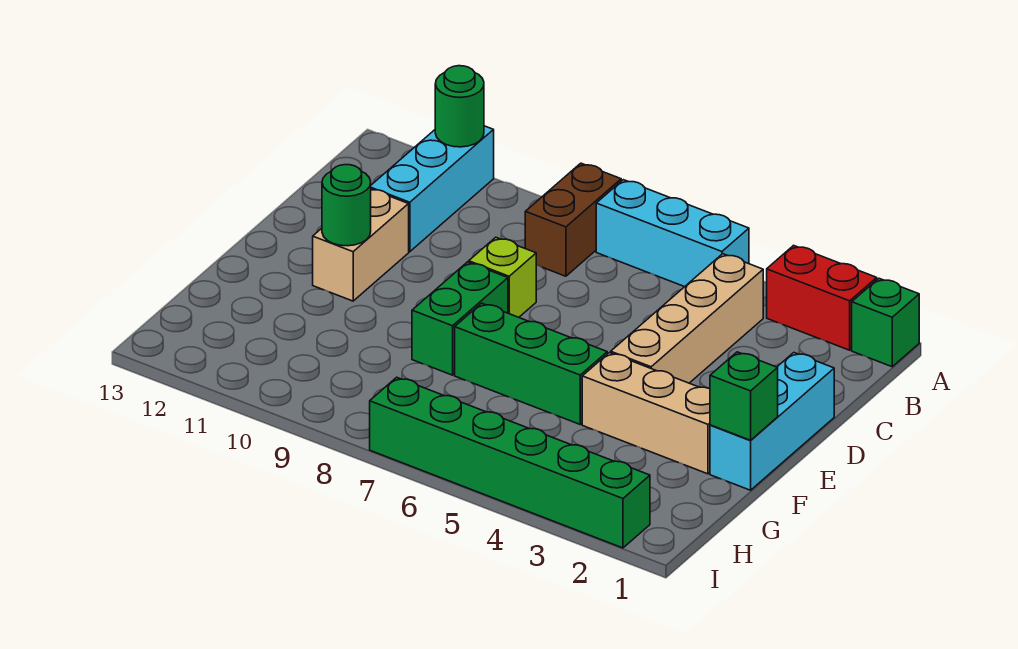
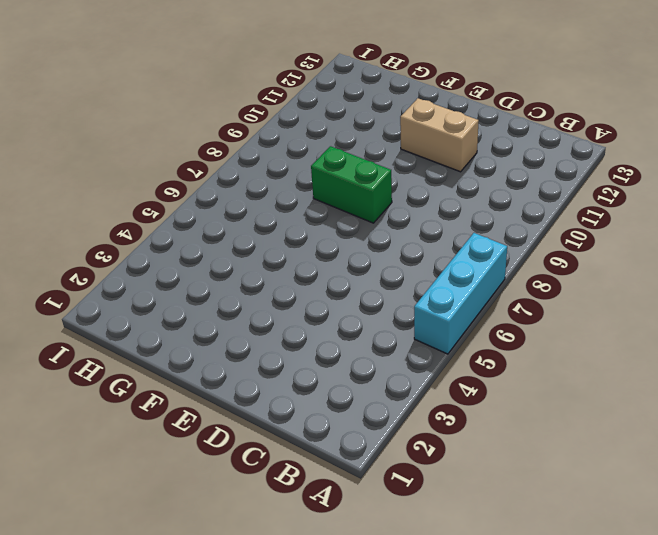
none -> green brick A1 level 1
none -> red brick A2:A3 level 1
none -> brown brick A8:B8 level 1

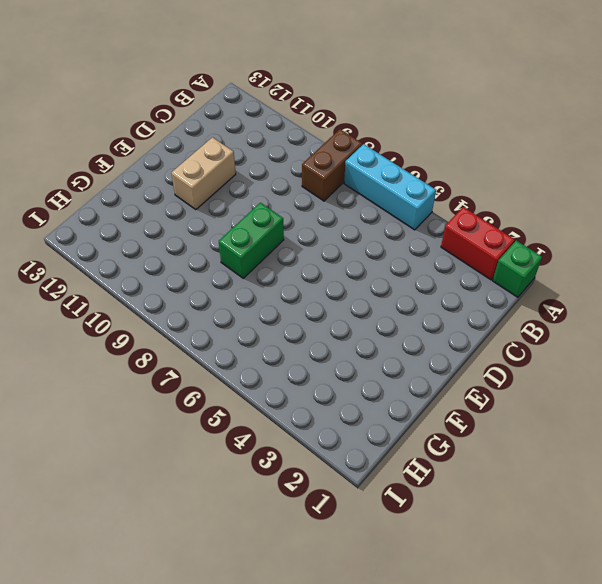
none -> cyan brick A11:C11 level 1
none -> tan brick B4:E4 level 1
none -> cyan brick D1:F1 level 1

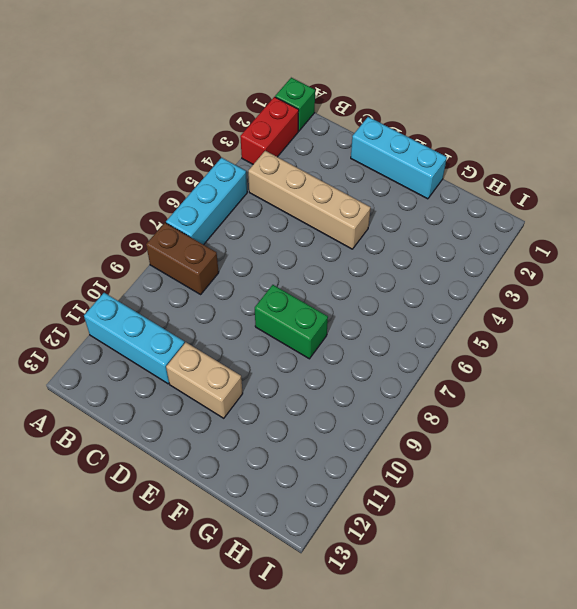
none -> lime brick D8 level 1
none -> tan brick F2:F4 level 1
none -> green brick F5:F7 level 1

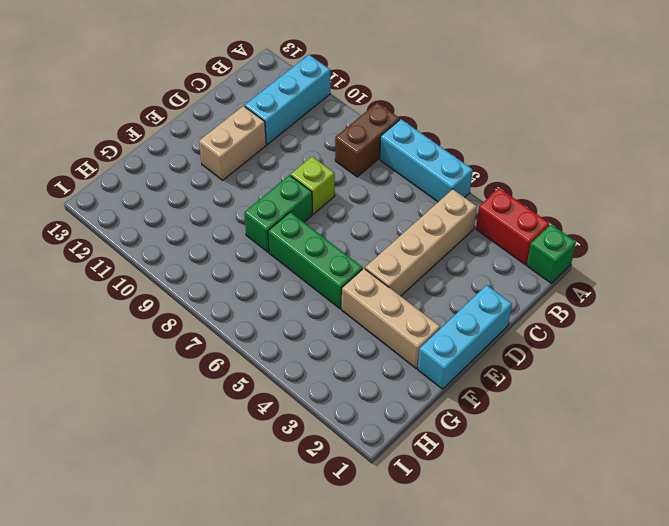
none -> green brick I2:I7 level 1
none -> green round brick A11 level 2
none -> green round brick E11 level 2

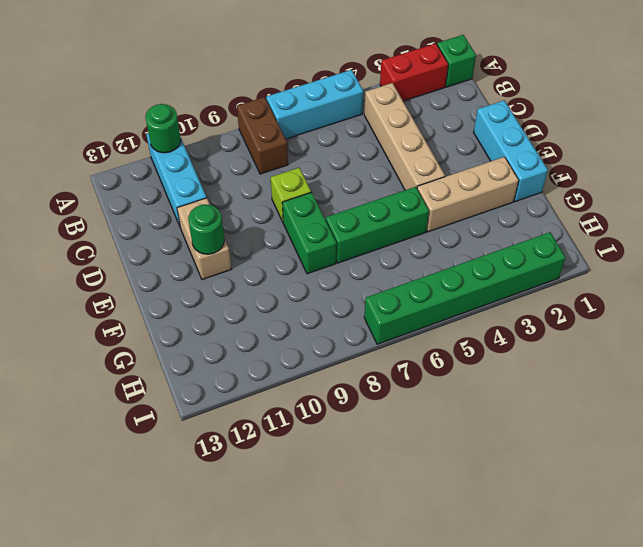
none -> green brick F1 level 2

